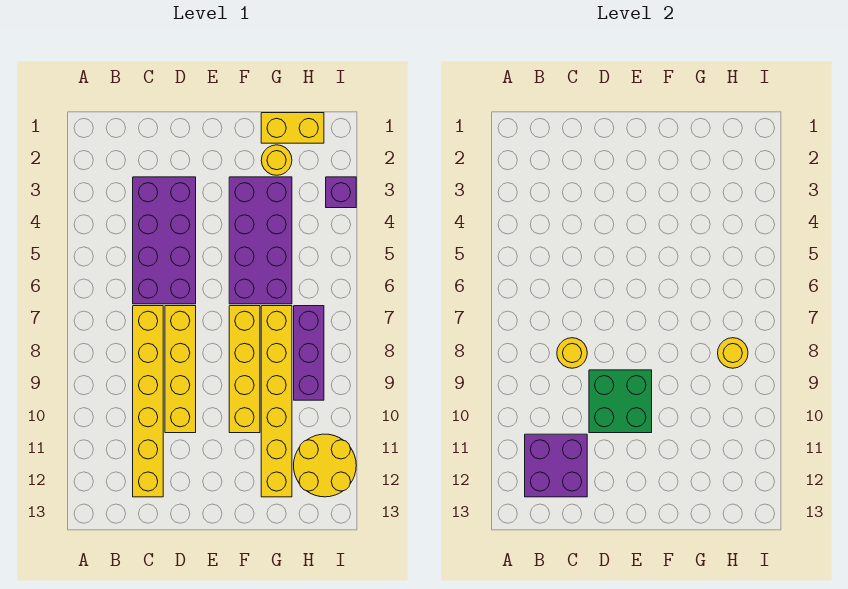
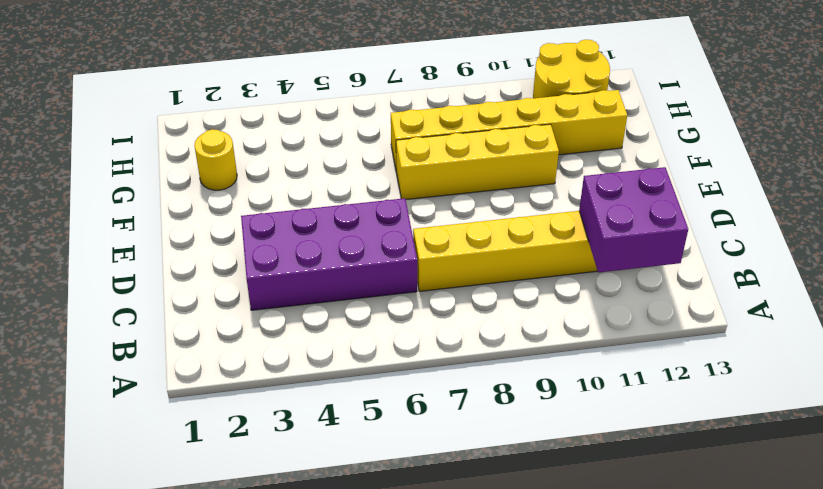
none -> yellow brick D7:D10 level 1
none -> purple brick F3:G6 level 1
none -> yellow brick G1:H1 level 1

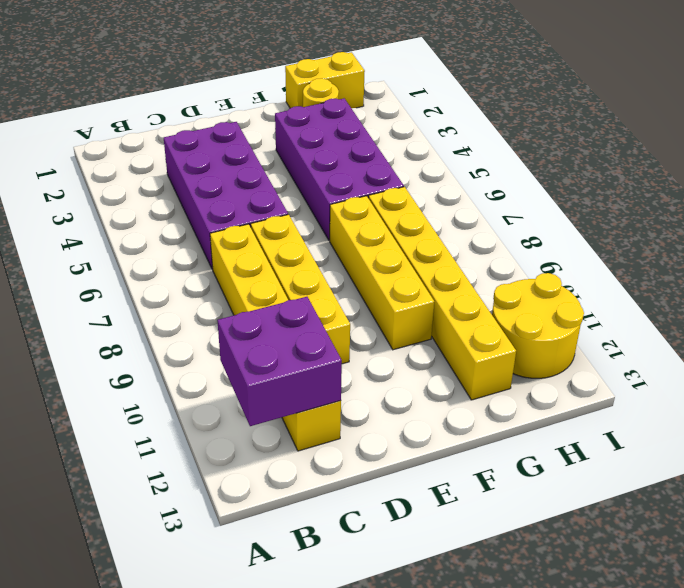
none -> purple brick H7:H9 level 1
none -> purple brick I3 level 1
none -> yellow round brick C8 level 2

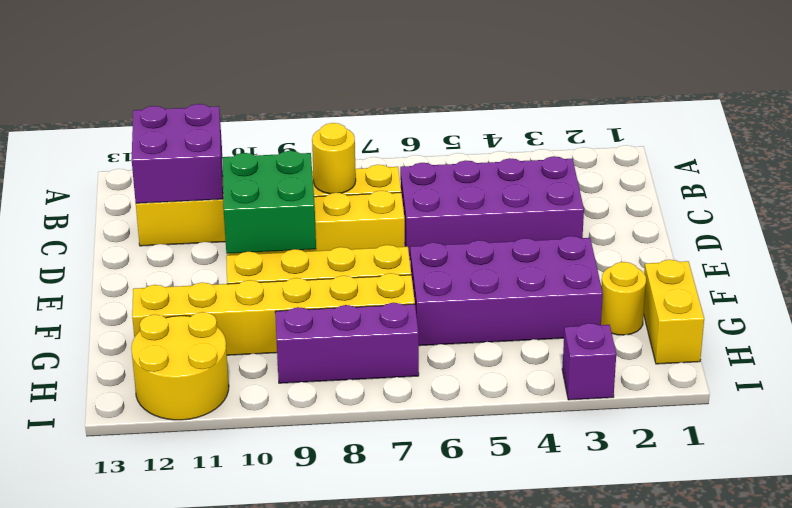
none -> yellow round brick H8 level 2

